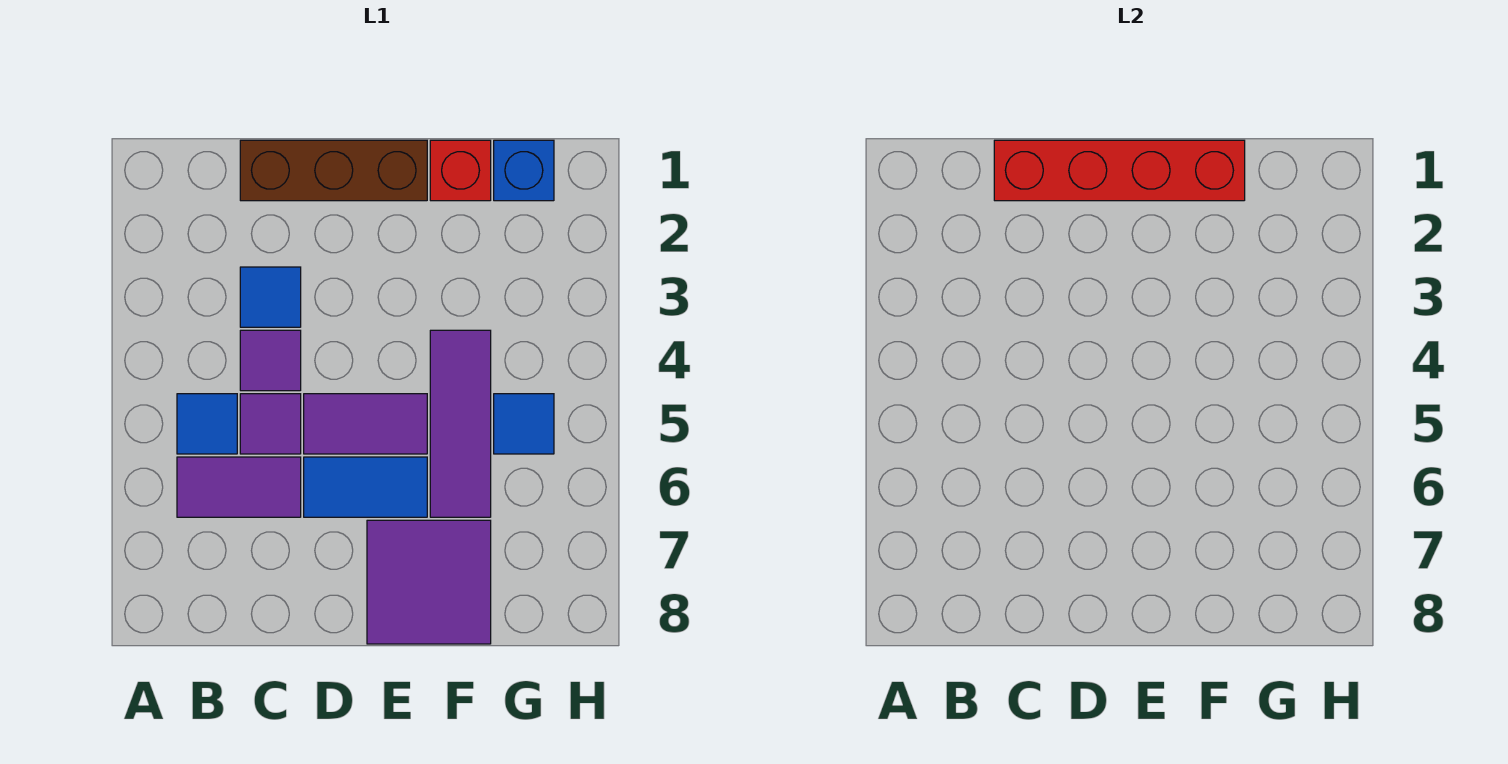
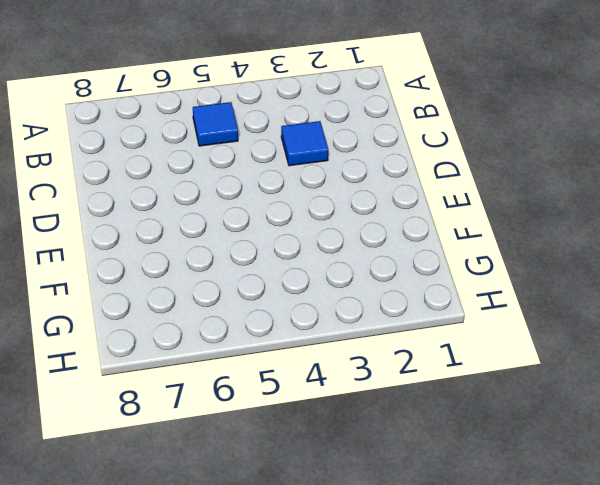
none -> purple tile B6:C6 level 1
none -> brown brick C1:E1 level 1
none -> purple tile C4 level 1

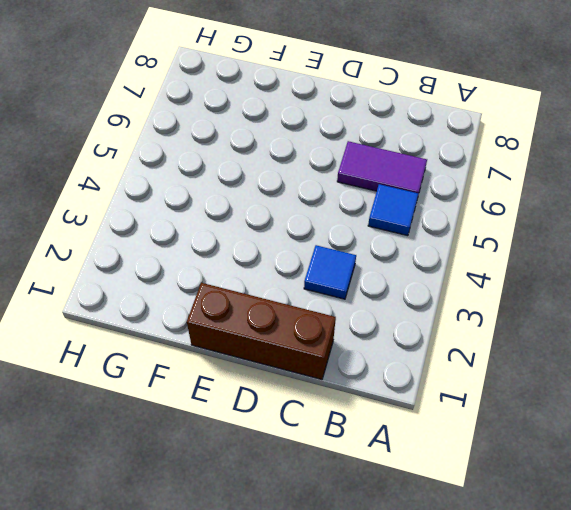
none -> purple tile C4 level 1
none -> purple tile C5 level 1
none -> purple tile D5:E5 level 1

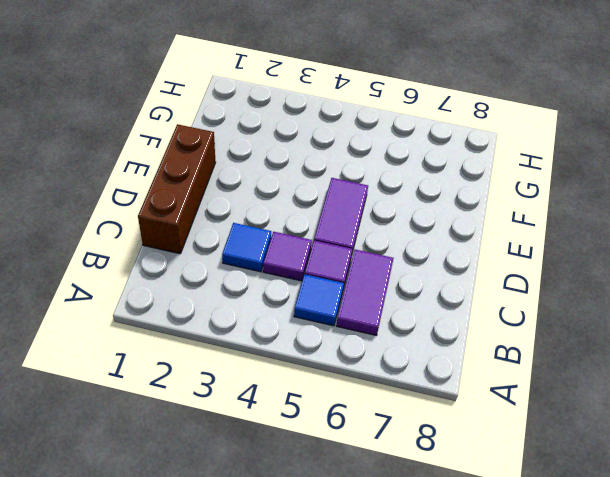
none -> blue tile D6:E6 level 1
none -> purple tile E7:F8 level 1
none -> red brick F1 level 1

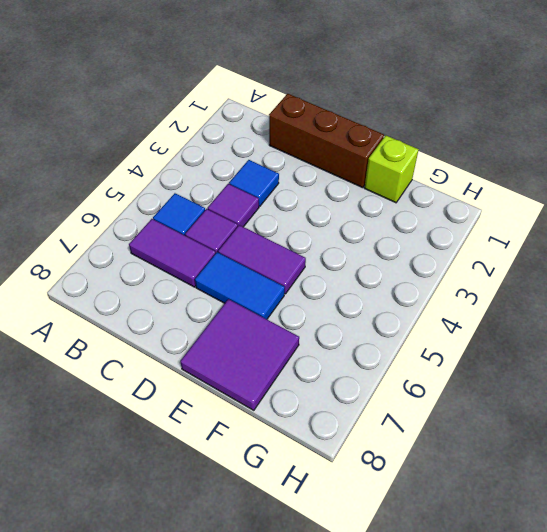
lime brick F1 level 1 -> red brick F1 level 1
none -> purple tile F4:F6 level 1
none -> blue brick G1 level 1
none -> blue tile G5 level 1

